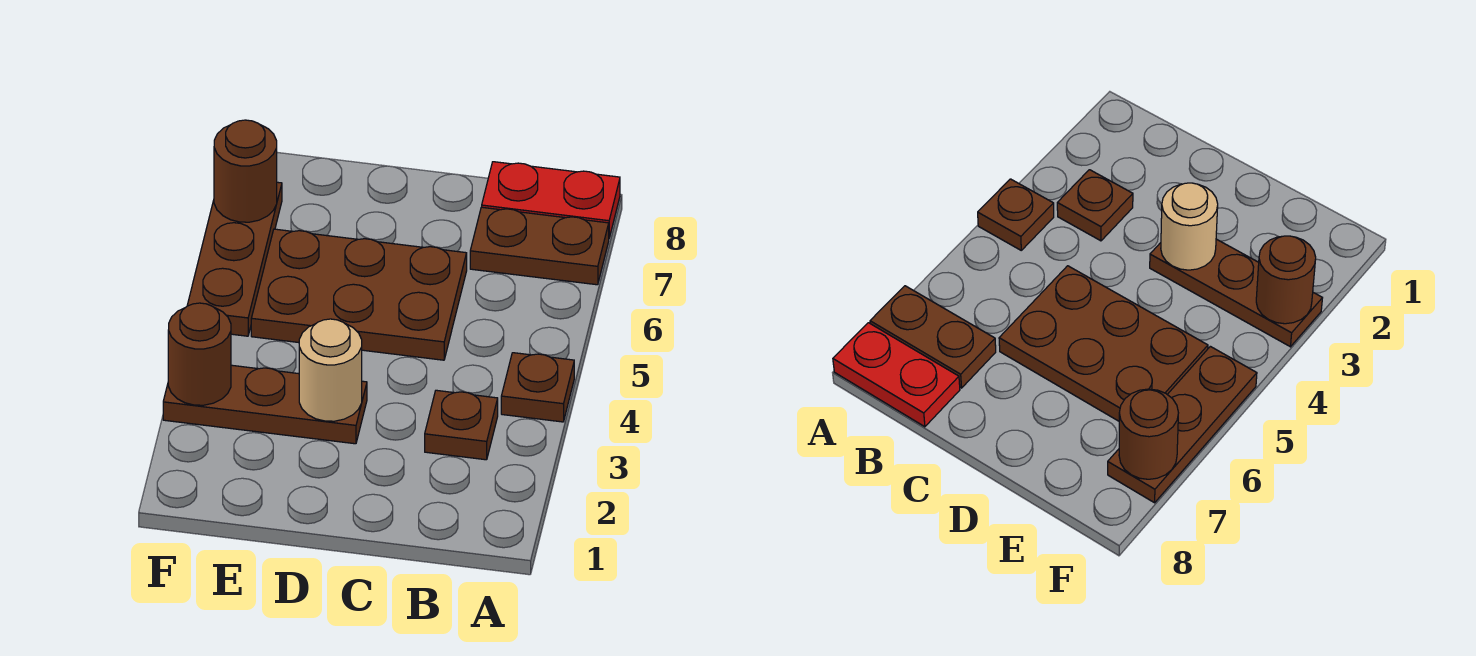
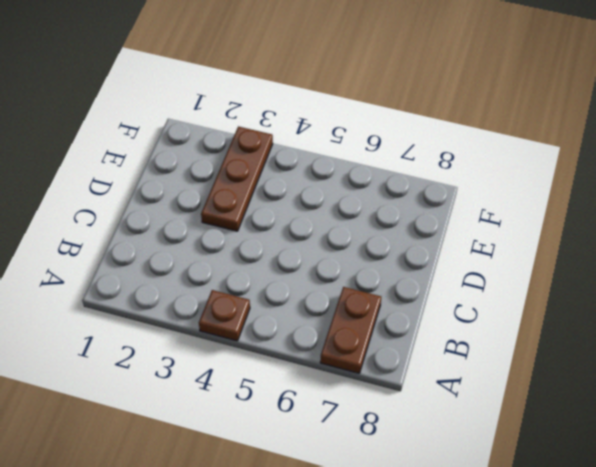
none -> red plate A8:B8 level 1
none -> brown plate B3 level 1

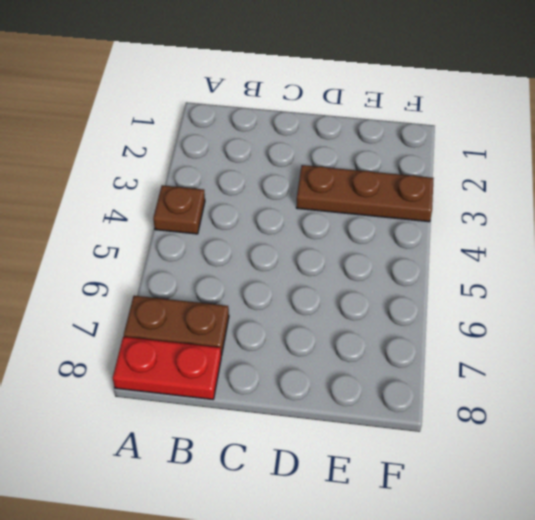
none -> brown plate B3 level 1
none -> brown plate C5:E6 level 1

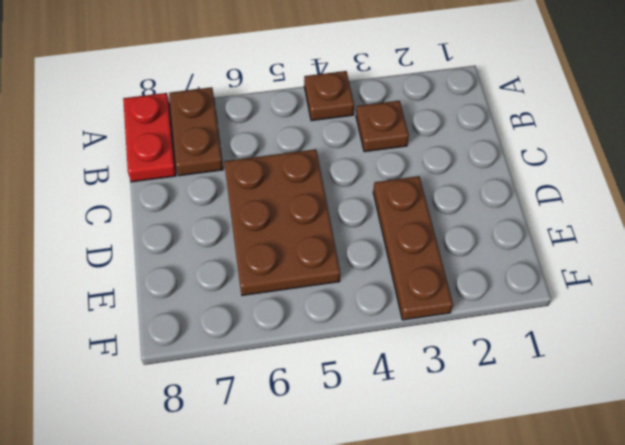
none -> brown plate F5:F7 level 1
none -> tan round brick D3 level 2

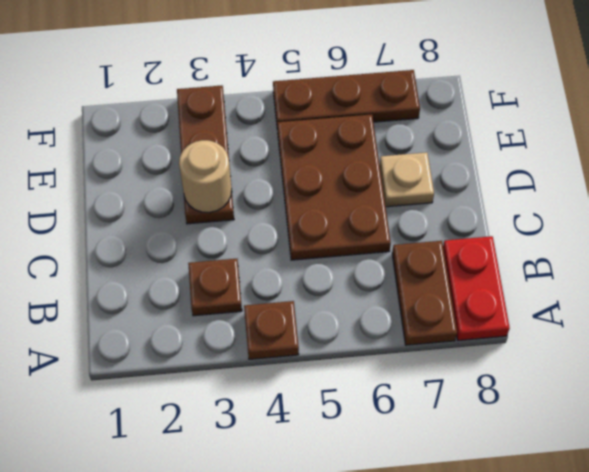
tan plate D7 level 1 -> none
none -> brown round brick F3 level 2
none -> brown round brick F7 level 2

